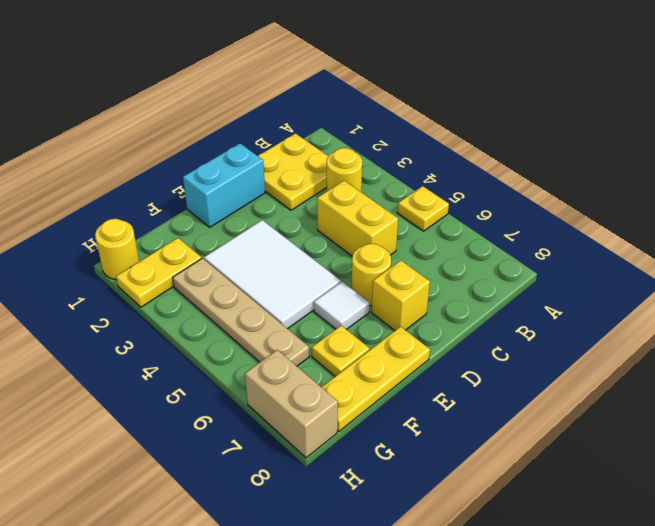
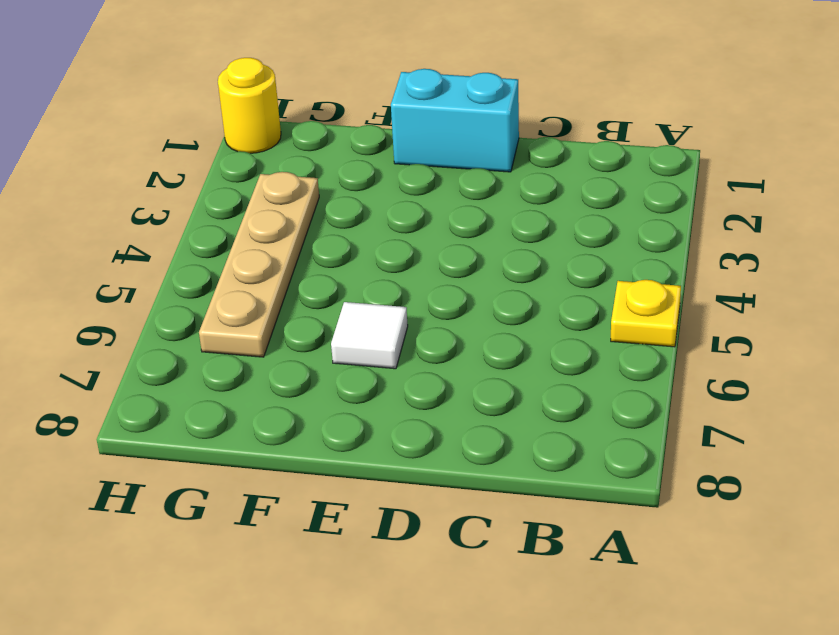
none -> yellow plate B1:C2 level 1
none -> yellow round brick B3 level 1
none -> yellow brick C4:C5 level 1

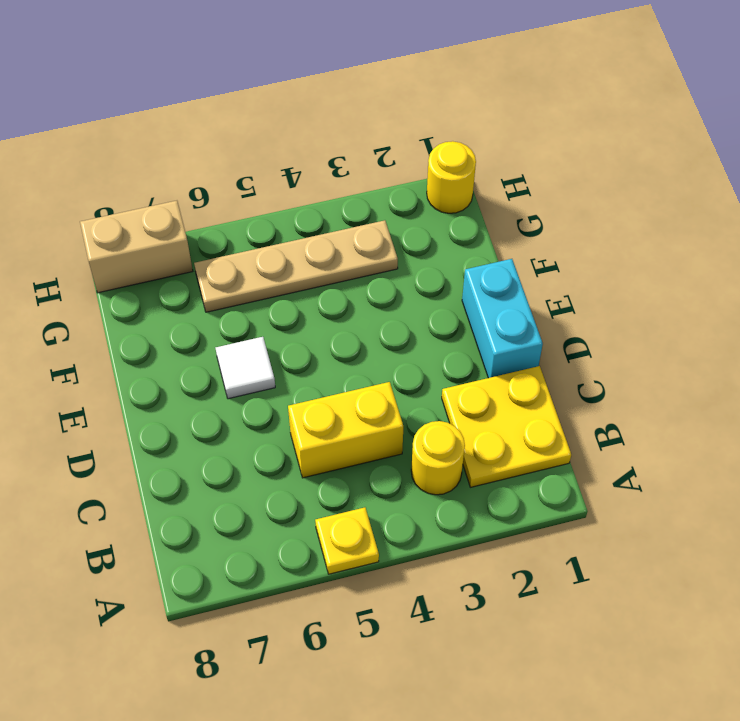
none -> yellow round brick D6 level 1
none -> yellow brick D7 level 1
none -> white tile E3:F5 level 1

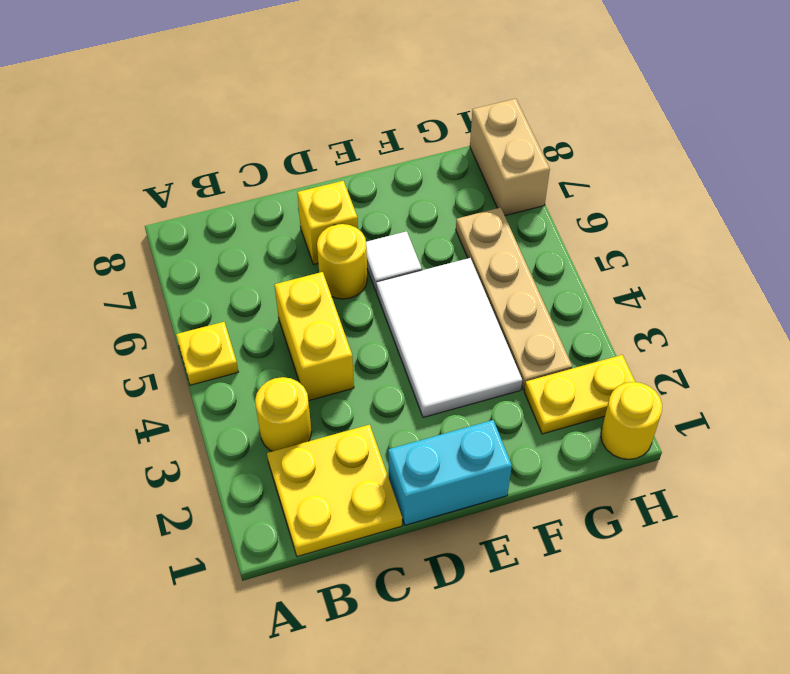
none -> yellow plate E8:G8 level 1
none -> yellow plate F7 level 1

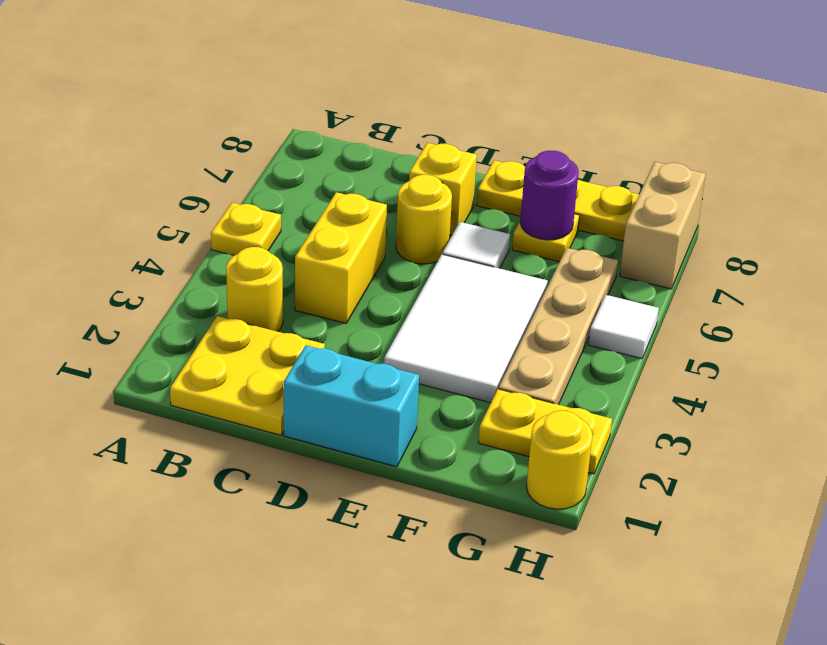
purple round brick F7 level 2 -> none
white tile H5 level 1 -> none

